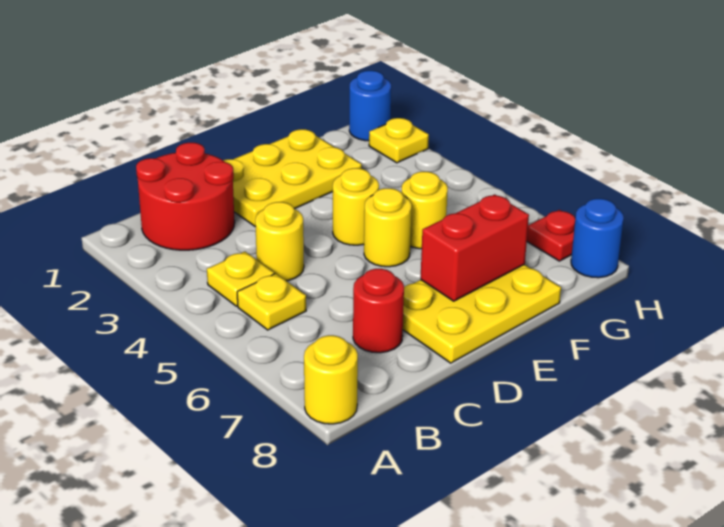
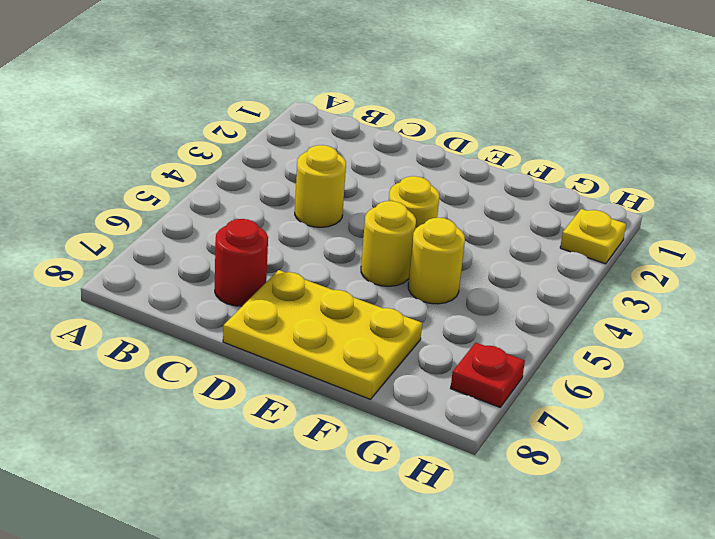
none -> yellow round brick A8 level 1
none -> red round brick B1:C2 level 1
none -> yellow plate B4 level 1

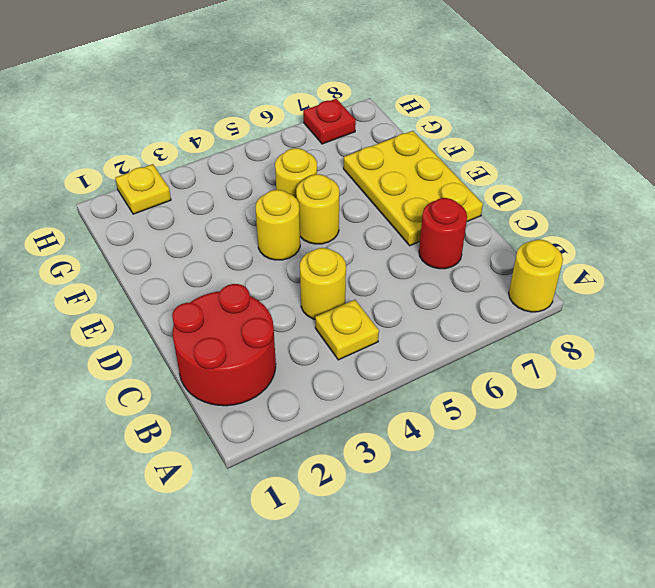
none -> yellow plate B5 level 1
none -> yellow plate D1:F2 level 1
none -> blue round brick H1 level 1

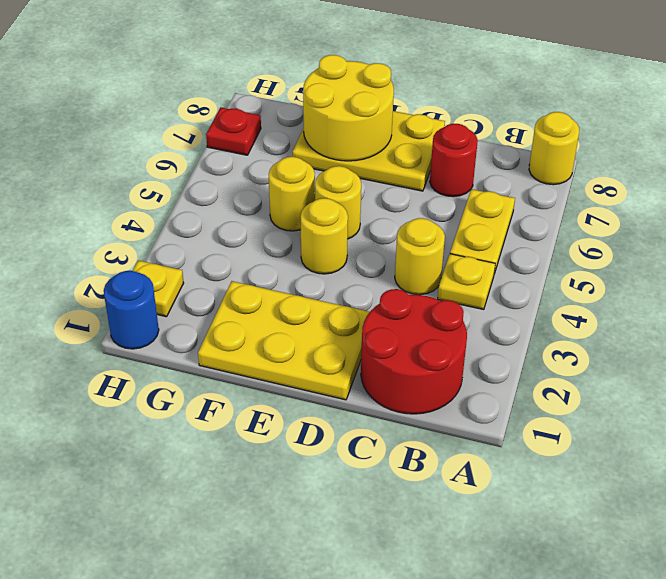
yellow plate B5:B6 level 1 -> yellow plate B5 level 1
yellow round brick E7:F8 level 2 -> red brick E7:F7 level 2
none -> blue round brick H8 level 1

